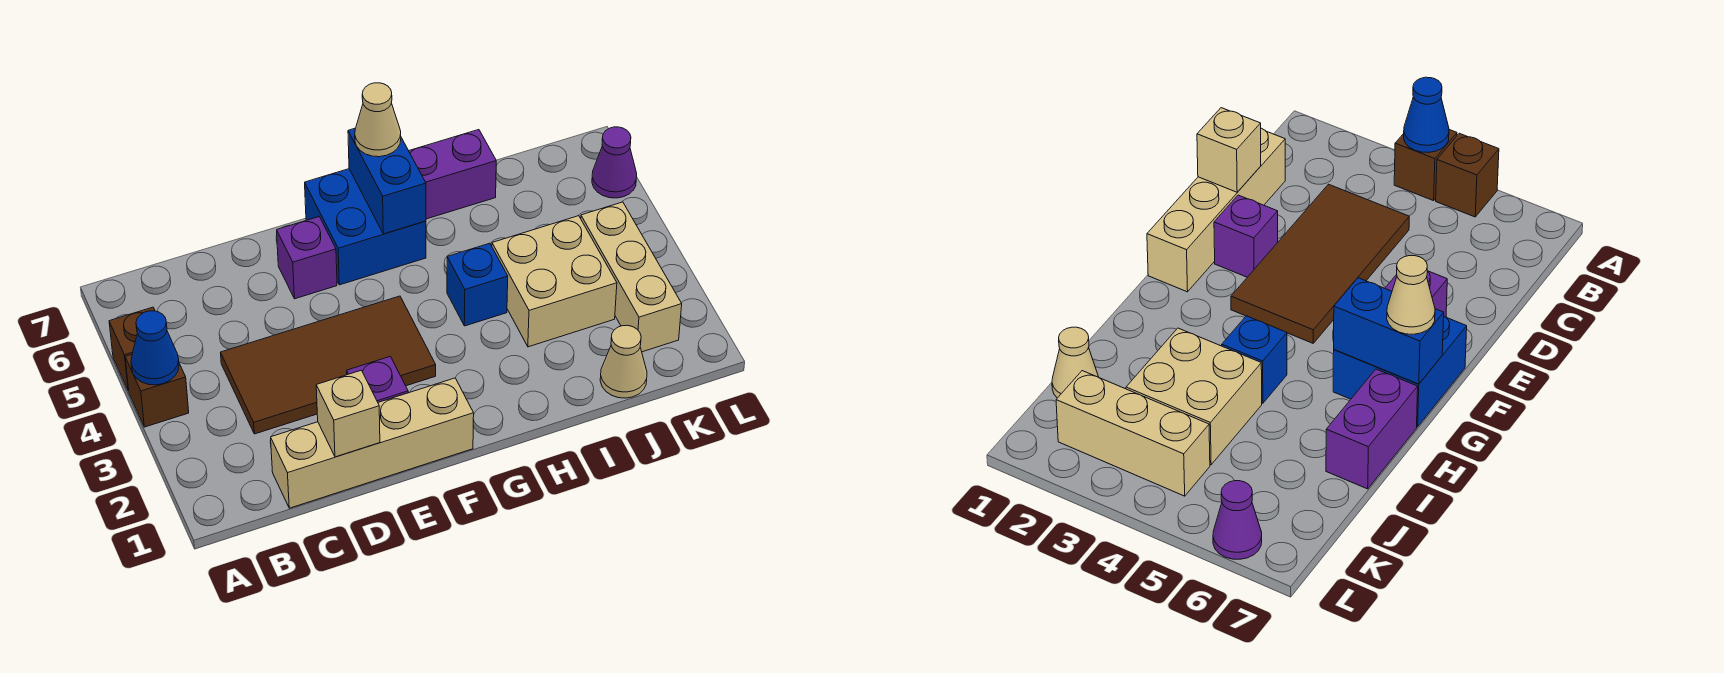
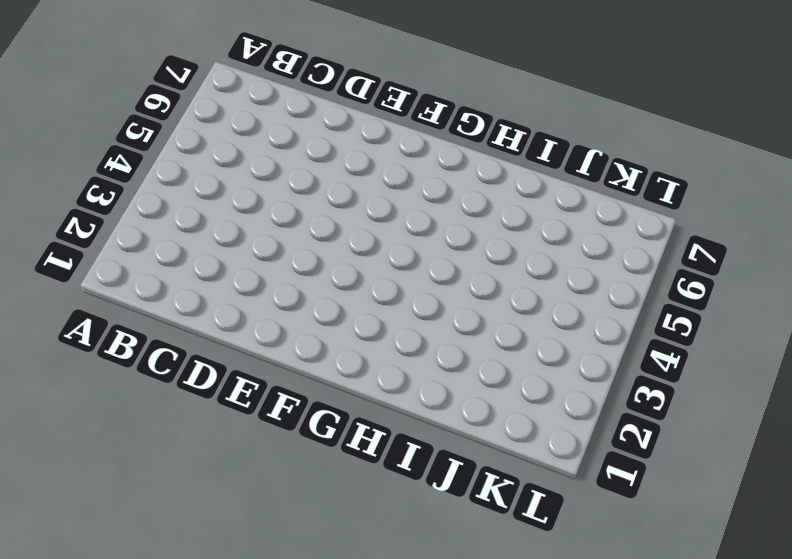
none -> brown brick A4 level 1
none -> brown brick A5 level 1
none -> tan brick C1:F1 level 1

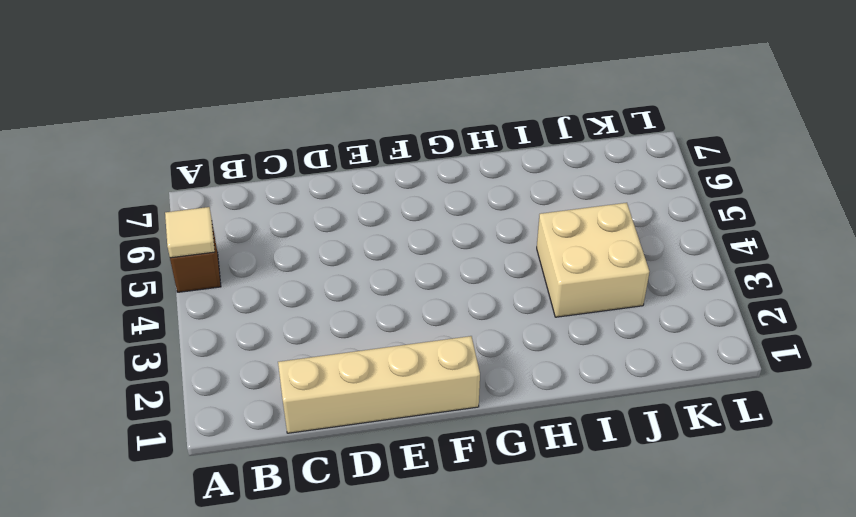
tan tile A5 level 2 -> none
none -> brown brick A4 level 1
none -> brown tile C3:F4 level 1
none -> purple brick E2 level 1

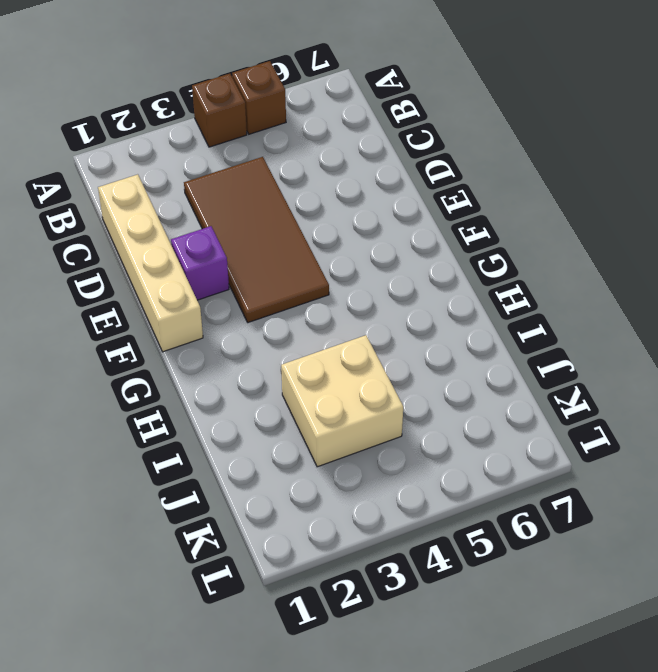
none -> purple brick E6 level 1
none -> blue brick F6:G7 level 1
none -> blue brick H4 level 1

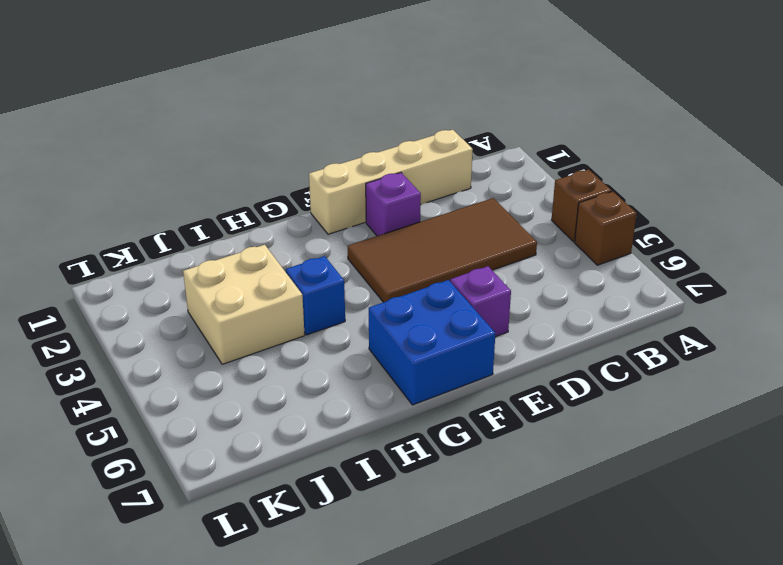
none -> purple brick H7:I7 level 1
none -> tan cone J1 level 1
none -> tan brick K2:K4 level 1

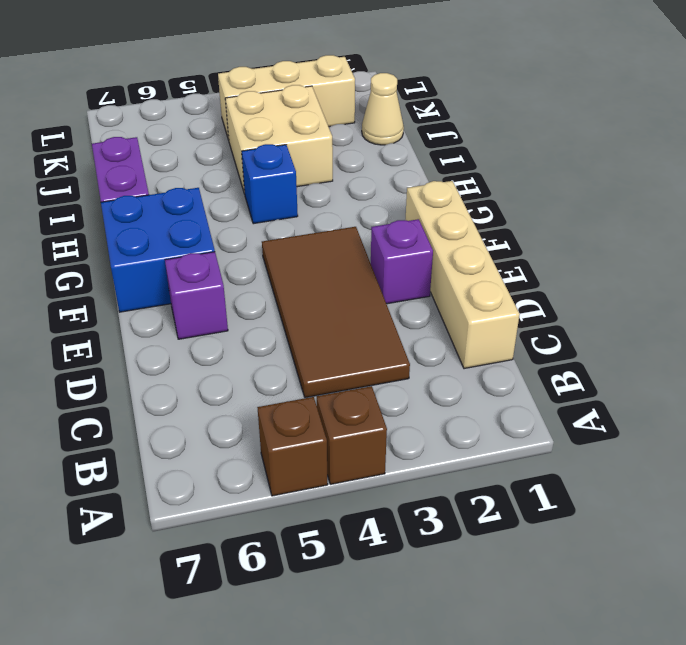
none -> purple cone L6 level 1
none -> blue cone A4 level 2
none -> tan brick D1 level 2

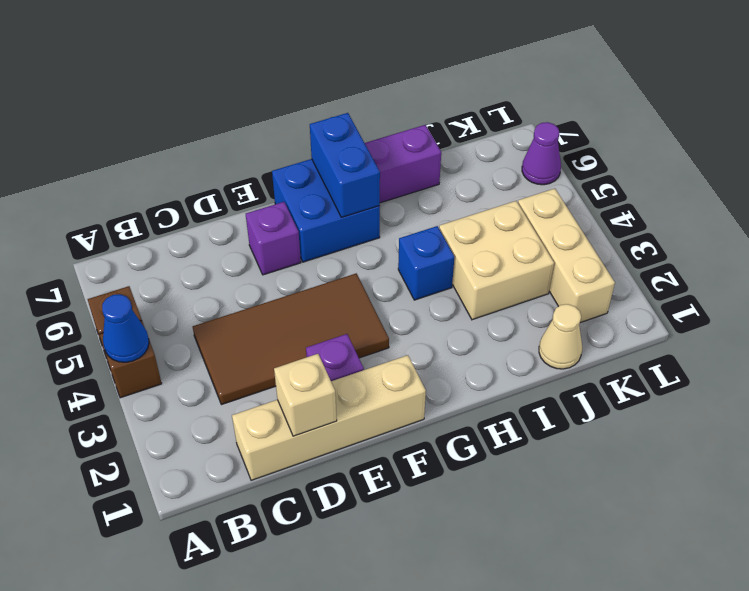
none -> tan cone G7 level 3

